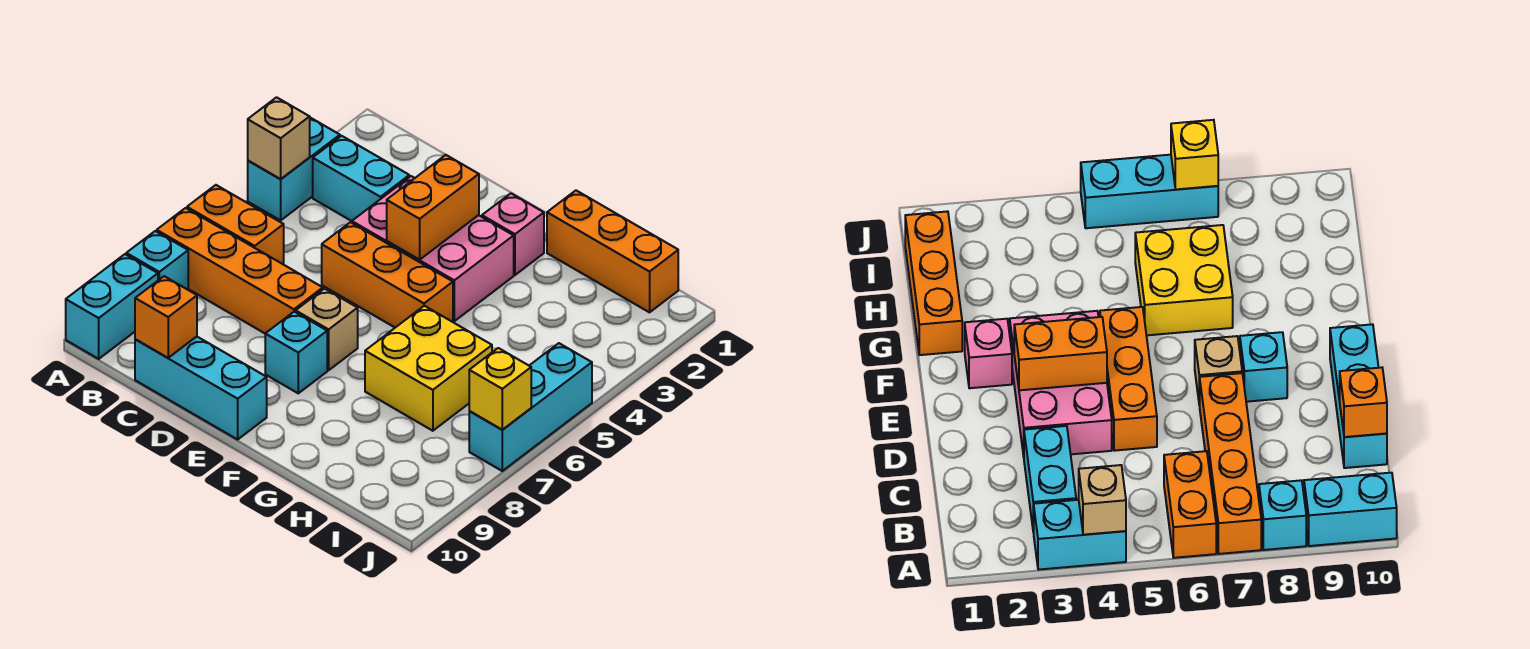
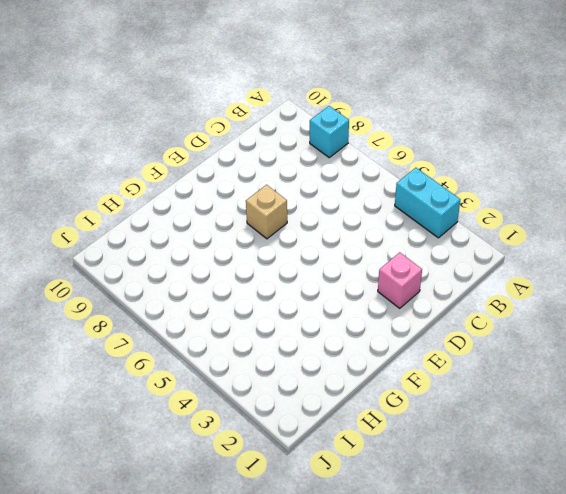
pink brick D2 level 1 -> pink brick F2 level 1
none -> orange brick A6:B6 level 1
none -> orange brick A7:D7 level 1
none -> cyan brick A9:A10 level 1

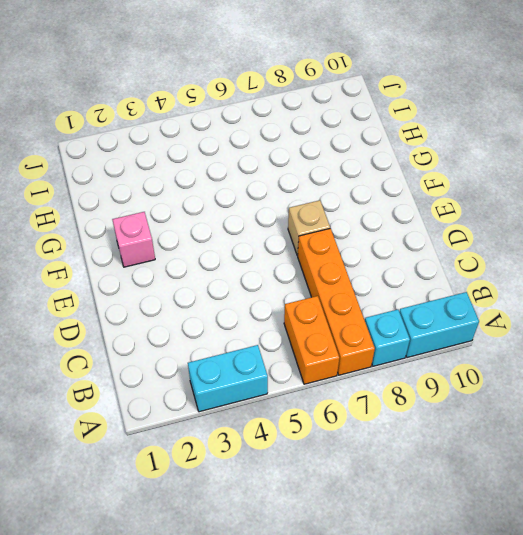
none -> cyan brick B3:C3 level 1
none -> cyan brick C10:E10 level 1
none -> pink brick D3:F4 level 1

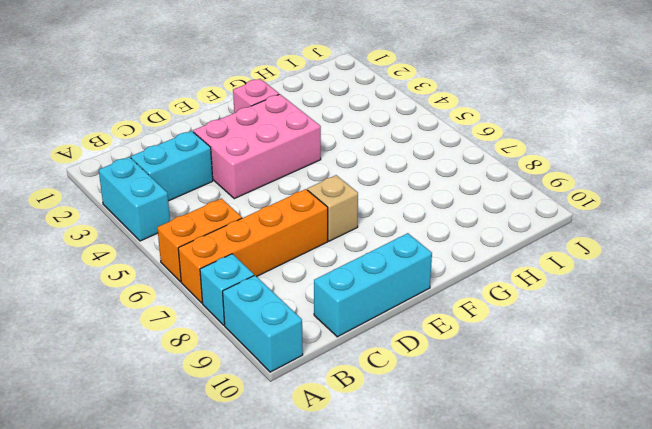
none -> orange brick D5:F5 level 1
none -> cyan brick E8 level 1
none -> orange brick G1:I1 level 1

